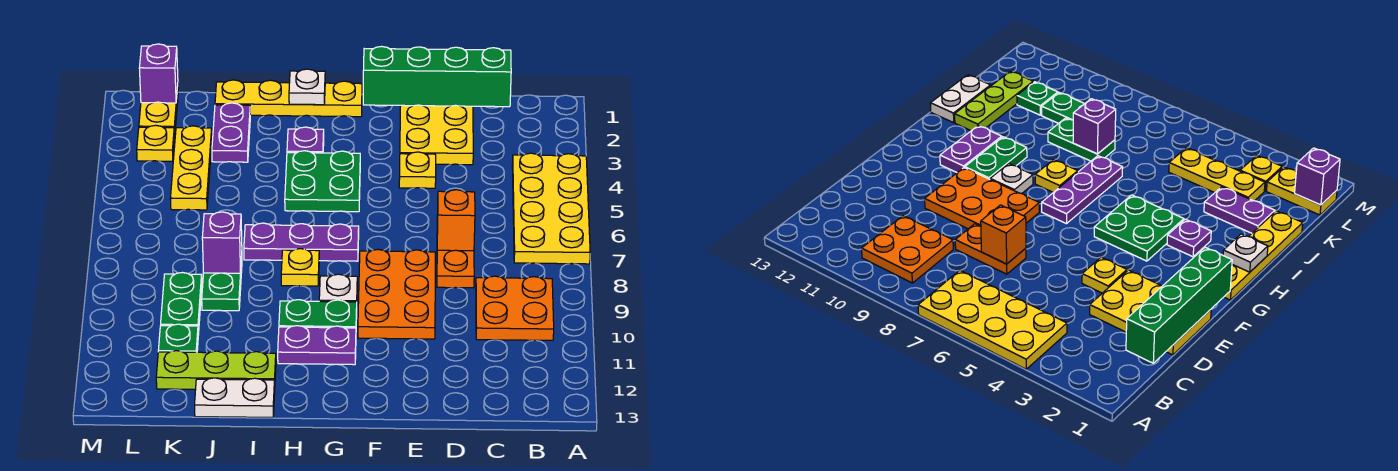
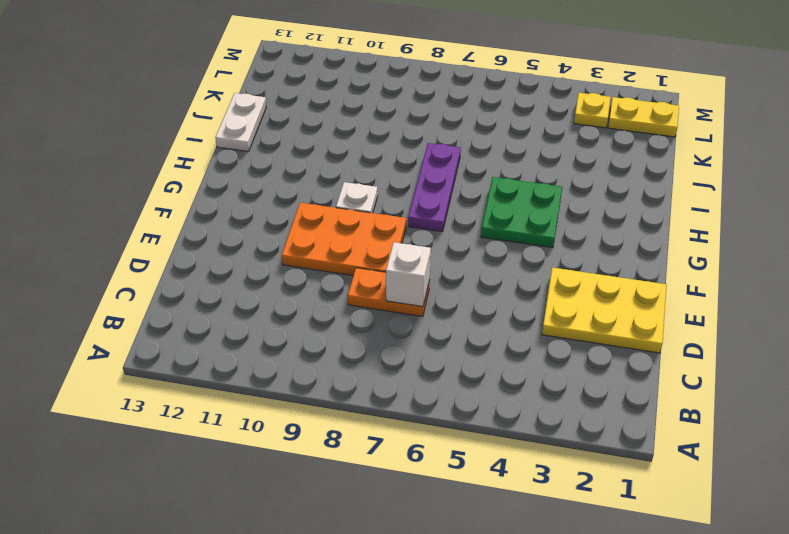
white brick D7 level 2 -> orange brick D7 level 2
none -> yellow plate A4:B7 level 1
none -> orange plate B9:C10 level 1
none -> yellow plate E4 level 1

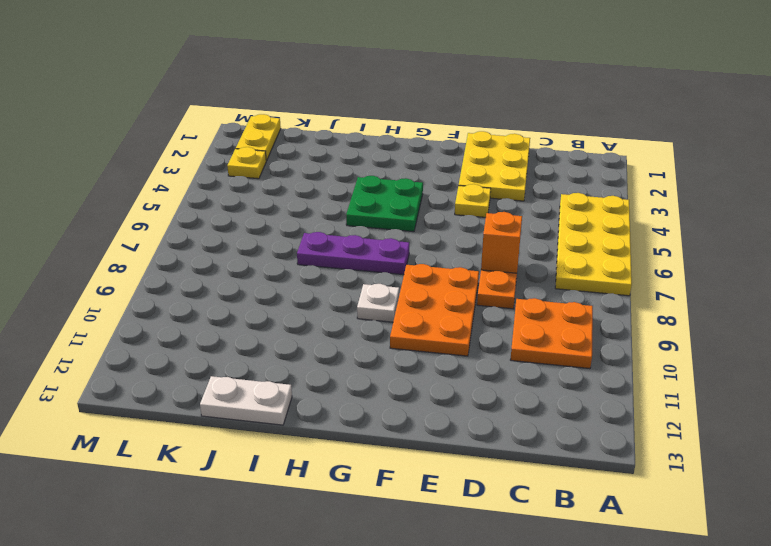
none -> yellow plate G1:J1 level 1
none -> green plate G10:H10 level 1
none -> purple plate G11:H11 level 1

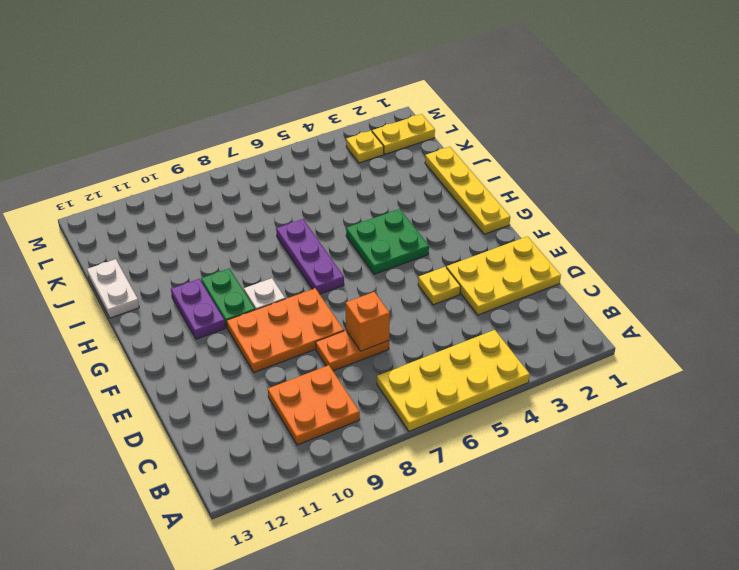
none -> purple plate H3 level 1
none -> yellow plate H8 level 1
none -> lime plate I12:K12 level 1

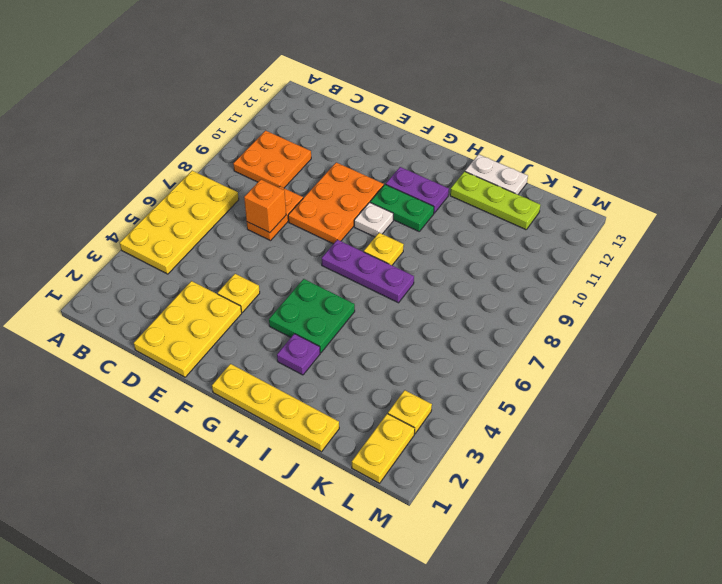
none -> purple plate J2:J3 level 1
none -> green plate J8:J9 level 1
none -> yellow plate K3:K5 level 1

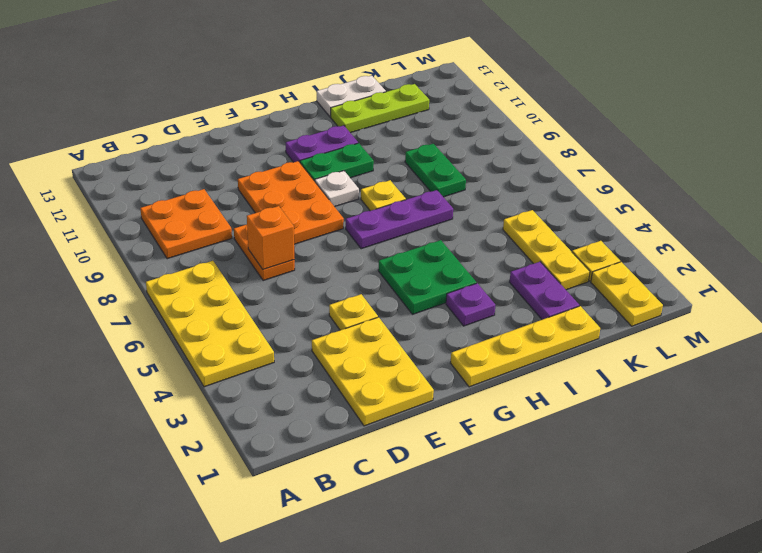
none -> green plate K9:K10 level 1
none -> green plate K11 level 1
none -> green brick C1:F1 level 2

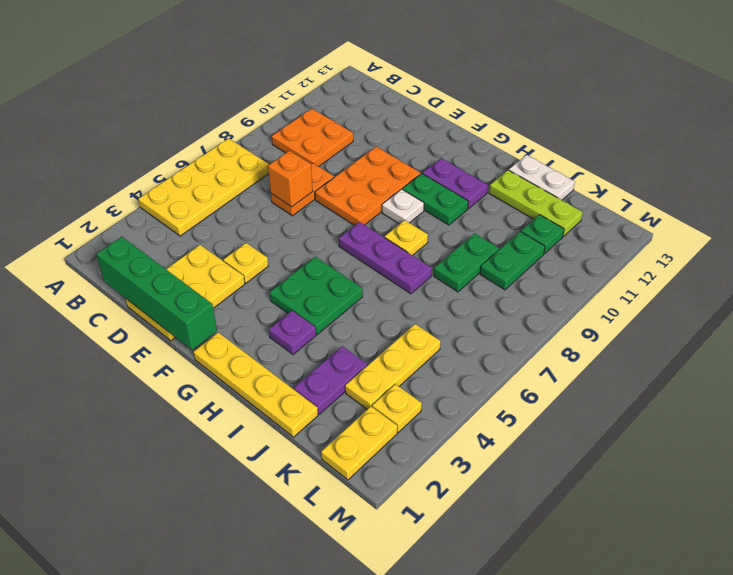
none -> white plate H1 level 2
none -> purple brick J8 level 2
none -> purple brick L1 level 2

